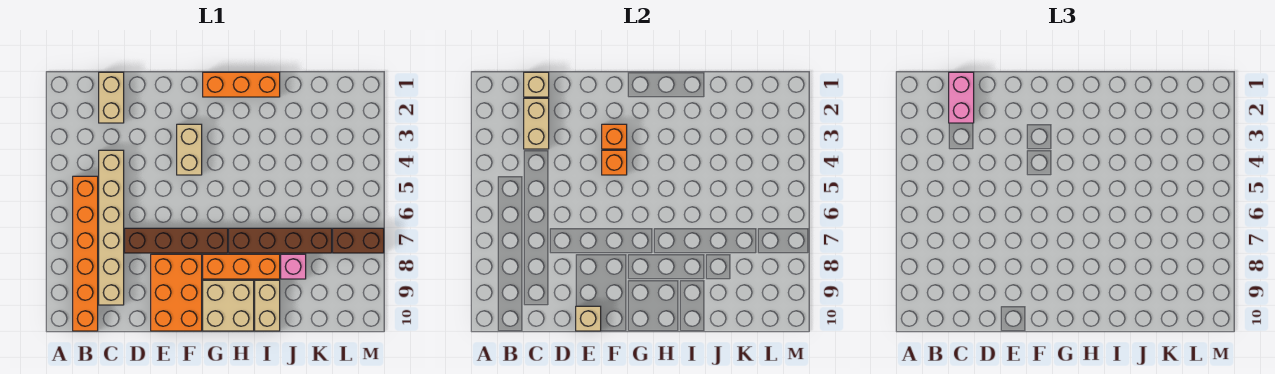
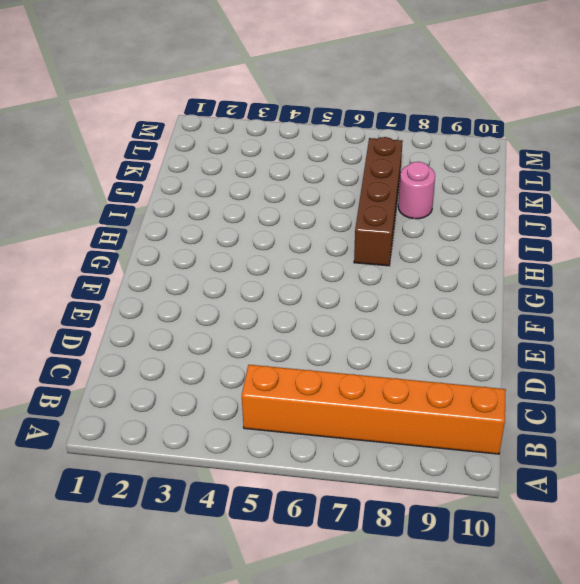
pink round brick J8 level 1 -> pink brick J8 level 1
none -> tan brick C1:C2 level 1
none -> tan brick C4:C9 level 1
none -> brown brick D7:G7 level 1

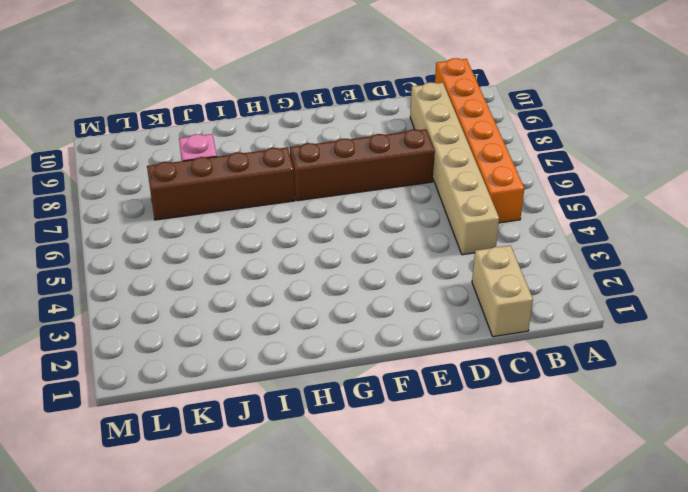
none -> orange brick E8:F10 level 1
none -> tan brick F3:F4 level 1
none -> orange brick G1:I1 level 1

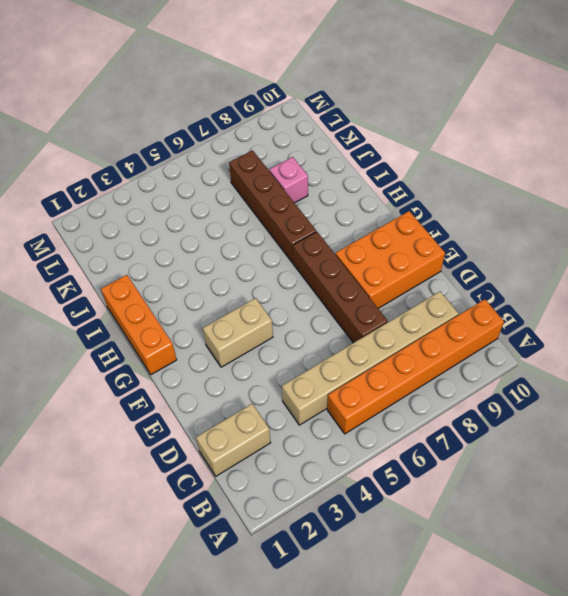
none -> orange brick G8:I8 level 1
none -> tan brick G9:H10 level 1
none -> tan brick I9:I10 level 1

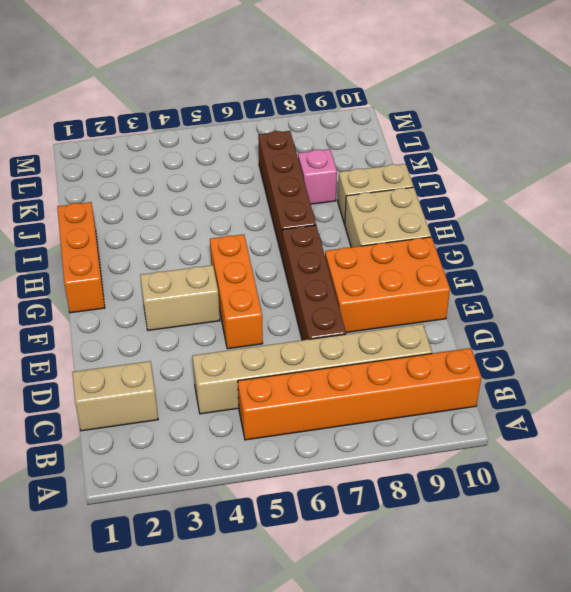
orange brick E5:G5 level 1 -> orange brick G8:I8 level 1
none -> brown brick L7:M7 level 1
none -> tan brick C1 level 2
none -> tan brick C2:C3 level 2

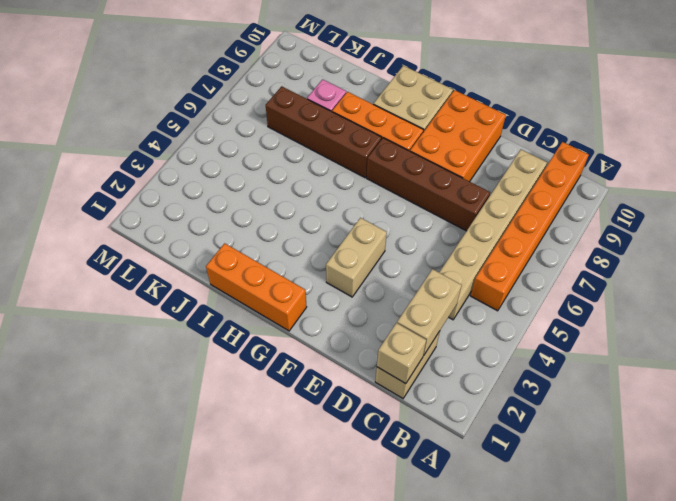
none -> tan brick I9:I10 level 1
none -> brown brick L7:M7 level 1
none -> tan brick E10 level 2

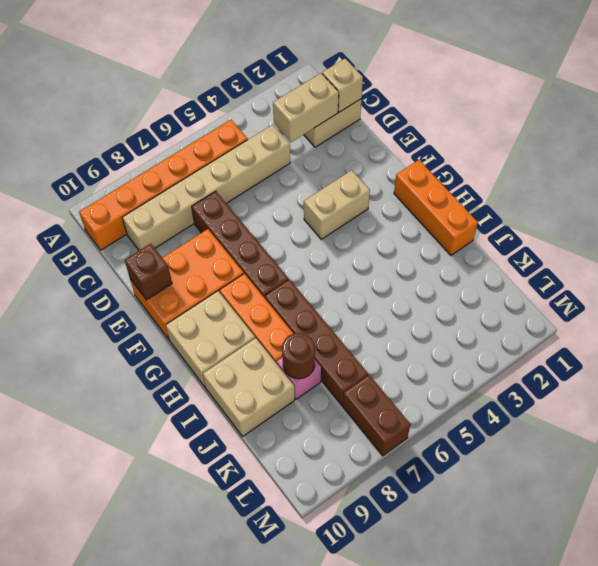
brown brick E10 level 2 -> tan brick E10 level 2
tan brick I9:J10 level 1 -> tan brick I9:I10 level 1
brown round brick J8 level 2 -> none
none -> orange brick F3 level 2
none -> orange brick F4 level 2
none -> pink brick C1:C2 level 3

